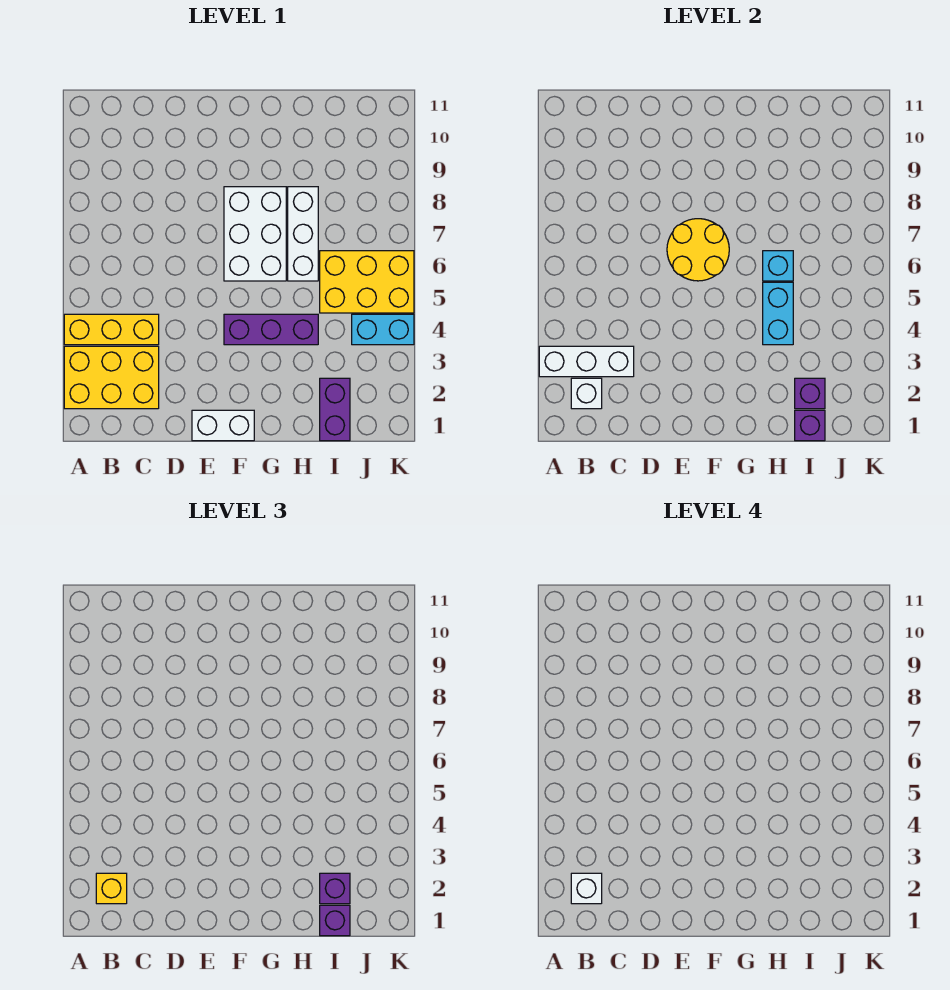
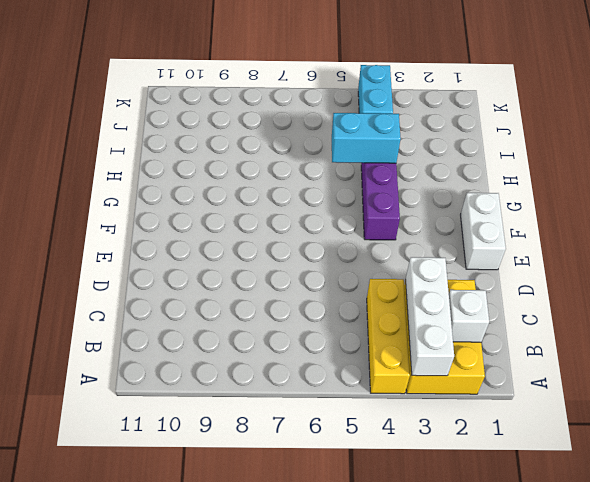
none -> white brick F6:G8 level 1
none -> white brick H6:H8 level 1
none -> purple brick I1:I2 level 1

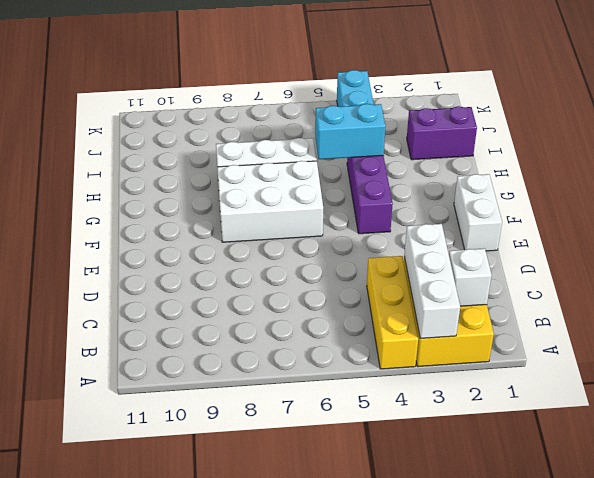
none -> yellow brick I5:K6 level 1
none -> yellow round brick E6:F7 level 2
none -> cyan brick H6 level 2

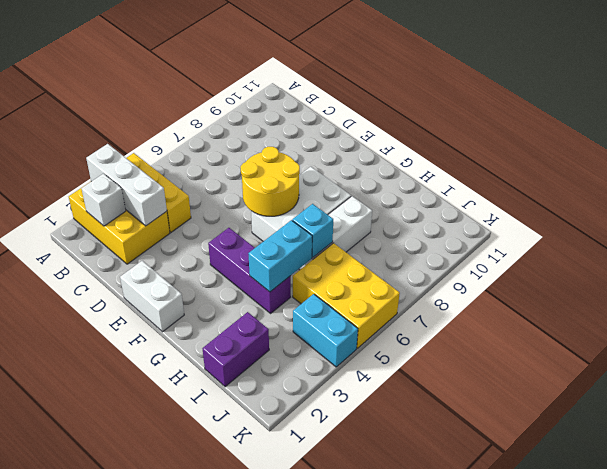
none -> purple brick I1 level 2
none -> purple brick I2 level 2
none -> yellow brick B2 level 3

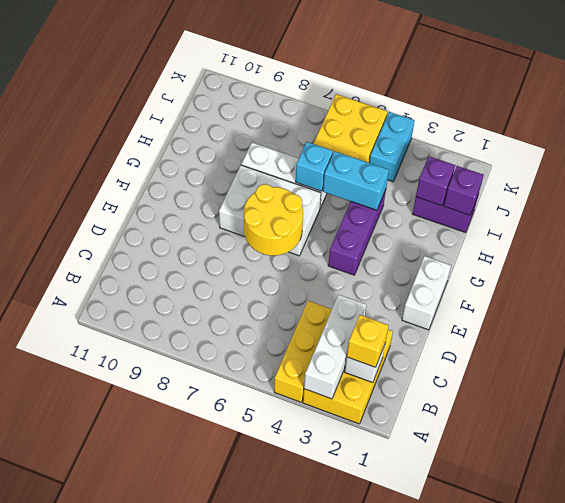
none -> purple brick I1 level 3
none -> purple brick I2 level 3
none -> white brick B2 level 4

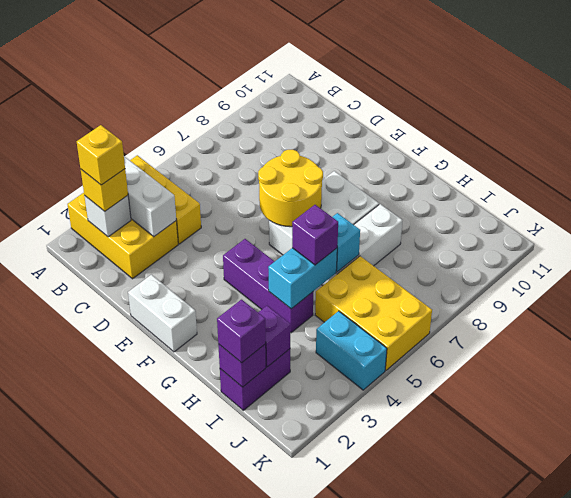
yellow brick B2 level 4 -> white brick B2 level 4
purple brick H5 level 3 -> purple brick I2 level 3

